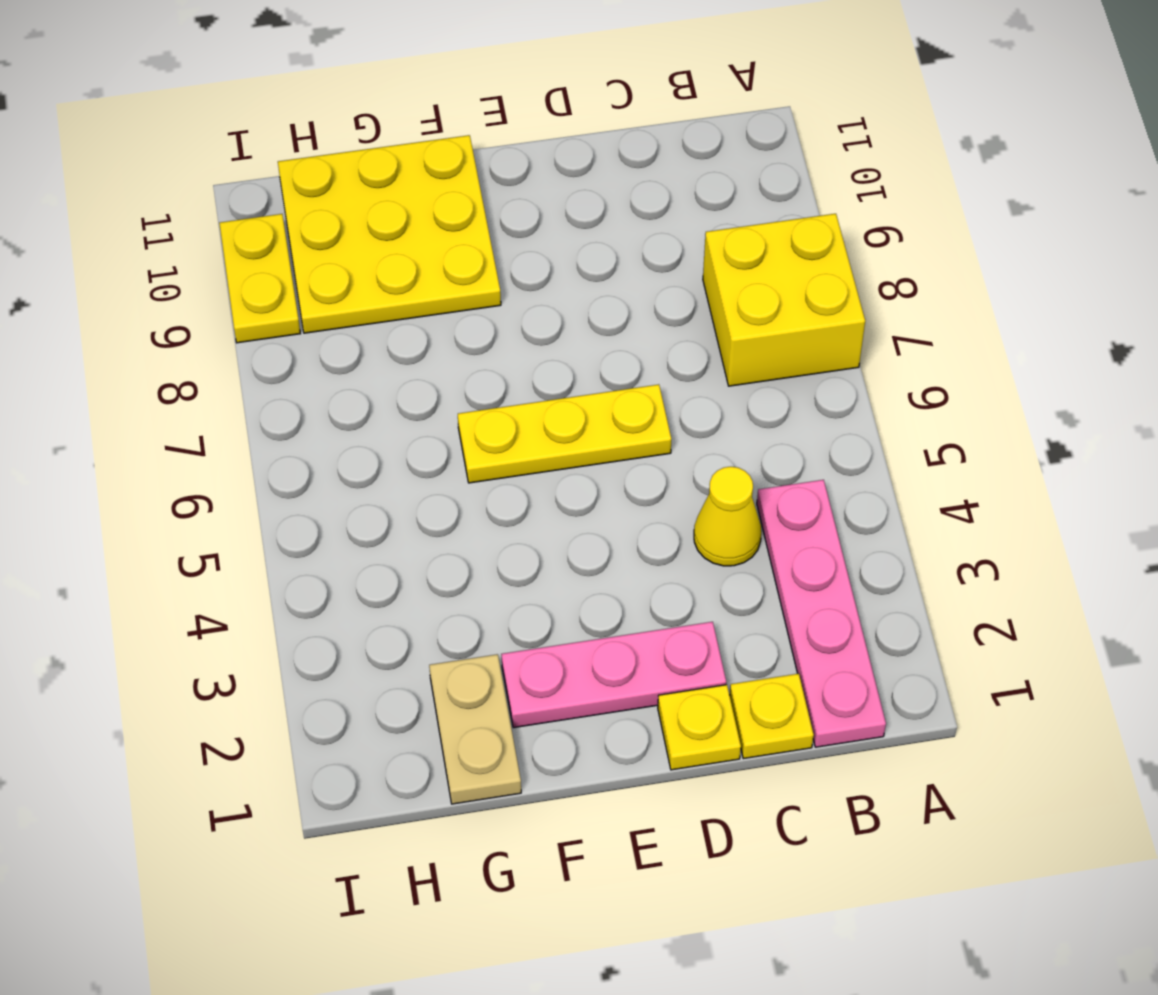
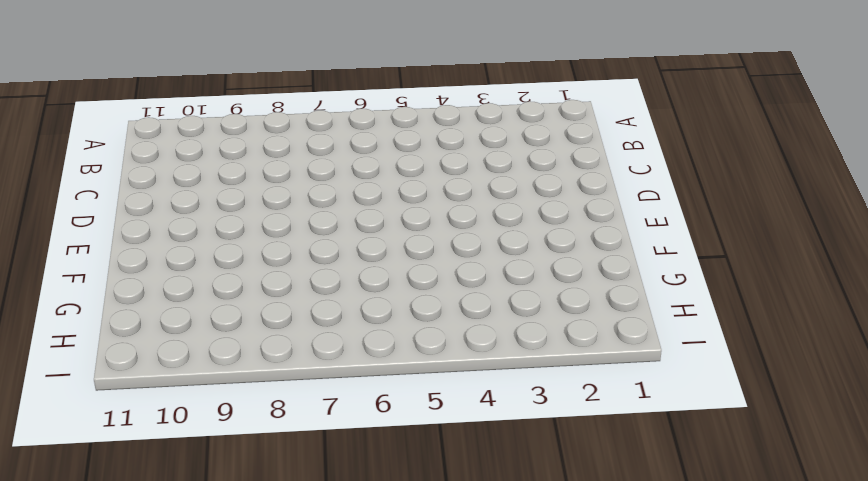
none -> yellow brick A7:B8 level 1
none -> pink plate B1:B4 level 1

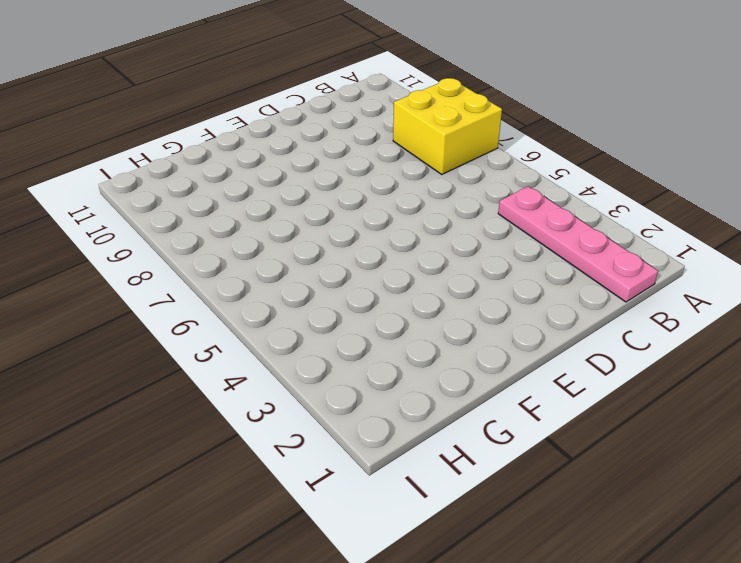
none -> yellow plate C1 level 1
none -> yellow cone C4 level 1

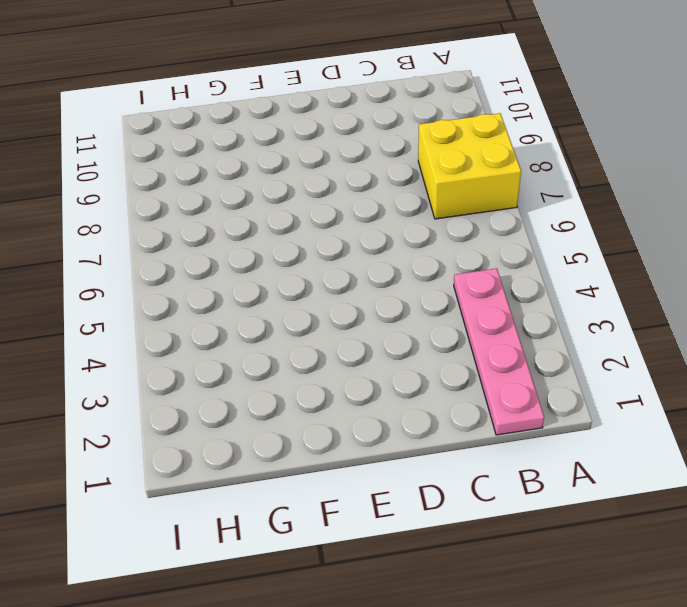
none -> yellow plate C1 level 1
none -> yellow cone C4 level 1

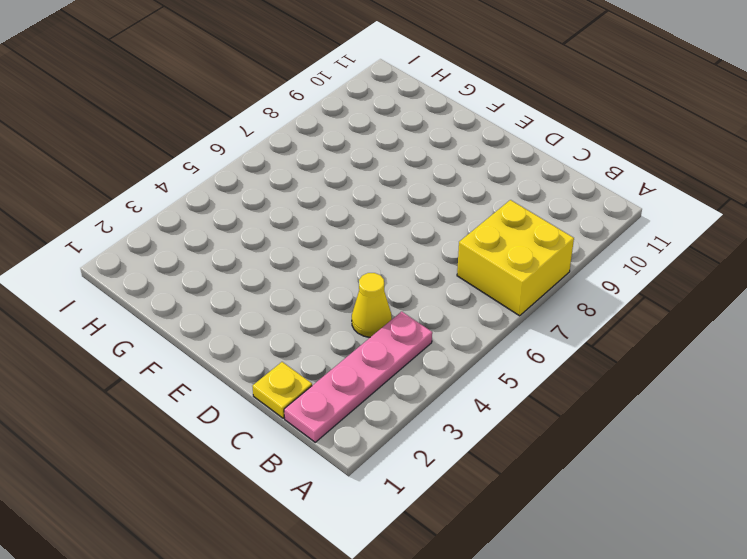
none -> yellow plate D1 level 1
none -> pink plate D2:F2 level 1

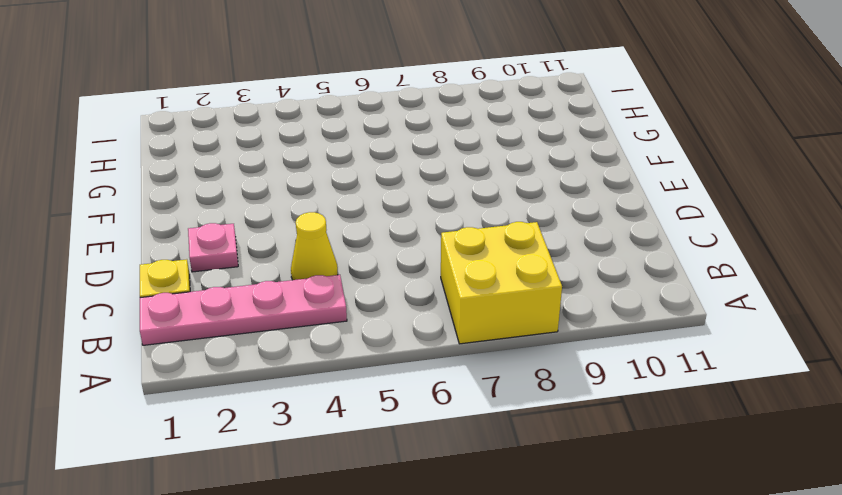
pink plate D2 level 1 -> pink plate D2:F2 level 1
none -> yellow plate D1 level 1
none -> yellow plate D6:F6 level 1

